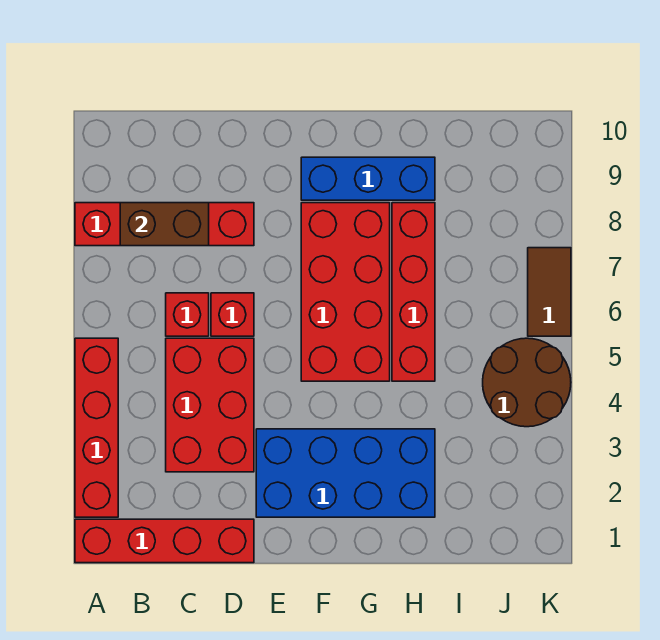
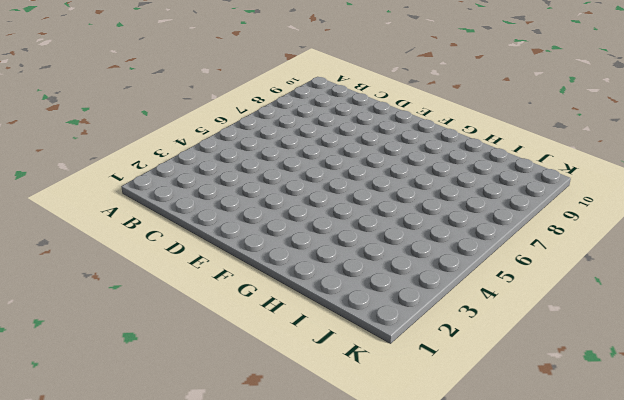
none -> red brick A1:D1 level 1
none -> red brick A2:A5 level 1
none -> red brick A8:D8 level 1

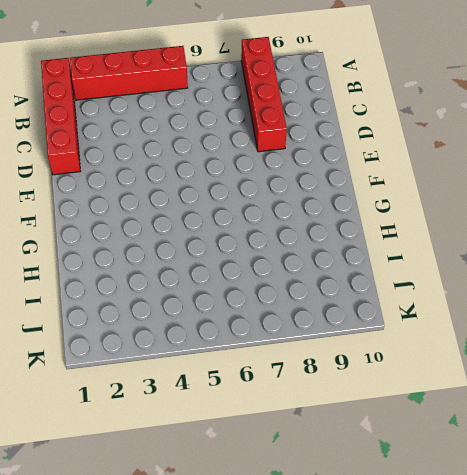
none -> red brick C3:D5 level 1
none -> red brick C6 level 1
none -> red brick D6 level 1

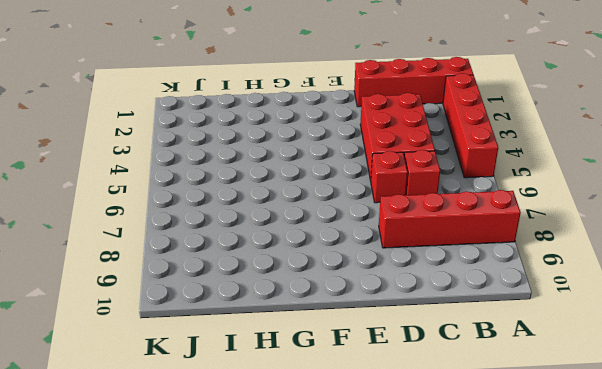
none -> blue brick E2:H3 level 1
none -> red brick F5:G8 level 1
none -> blue brick F9:H9 level 1

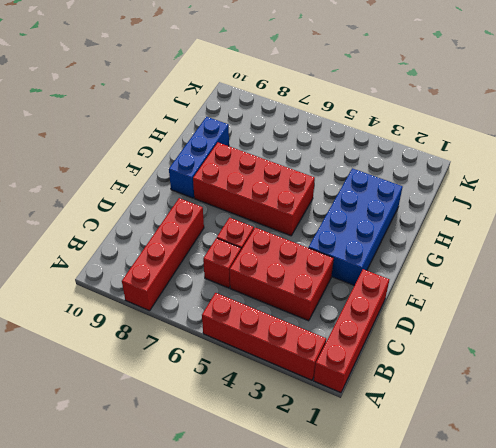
none -> red brick H5:H8 level 1
none -> brown round brick J4:K5 level 1
none -> brown tile K6:K7 level 1

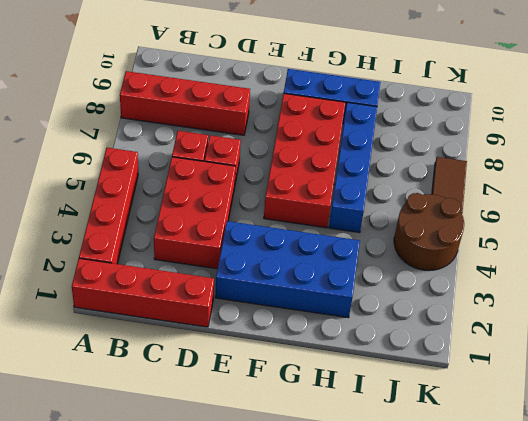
blue brick H5:H8 level 1 -> red brick H5:H8 level 1
none -> brown brick B8:C8 level 2

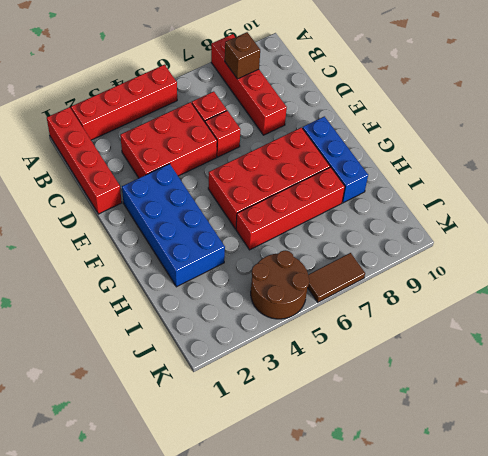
brown brick B8 level 2 -> brown brick B8:C8 level 2

